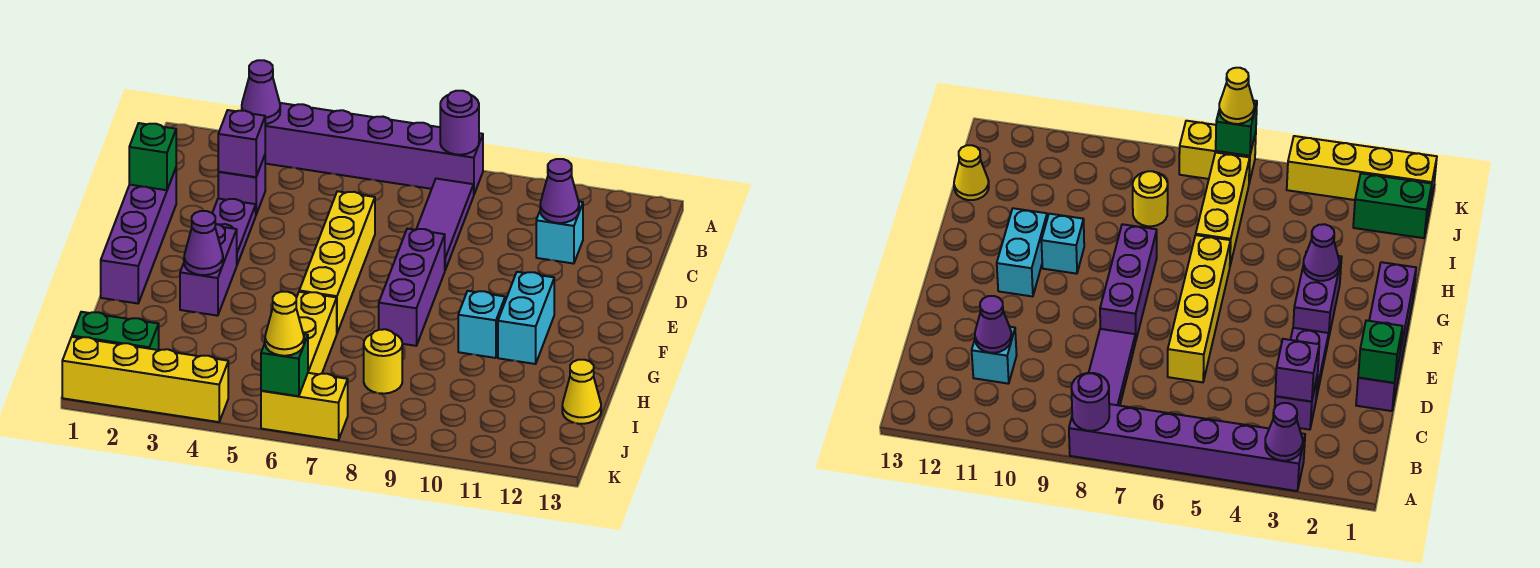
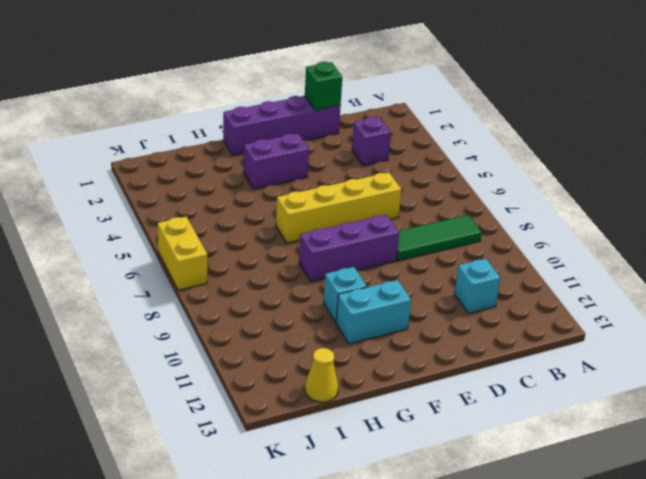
green tile B8:D8 level 1 -> purple tile B8:D8 level 1
none -> purple brick A3:A8 level 1
none -> purple plate D3:E3 level 1
none -> yellow brick H6:J6 level 1

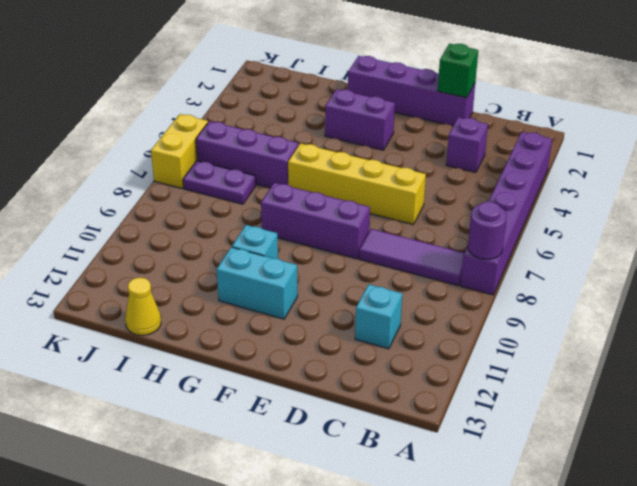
purple brick H6:J6 level 1 -> yellow brick H6:J6 level 1
purple plate I7:J7 level 1 -> purple plate D3:E3 level 1
none -> yellow round brick I8 level 1
none -> green brick J1:J2 level 1
none -> yellow brick K1:K4 level 1

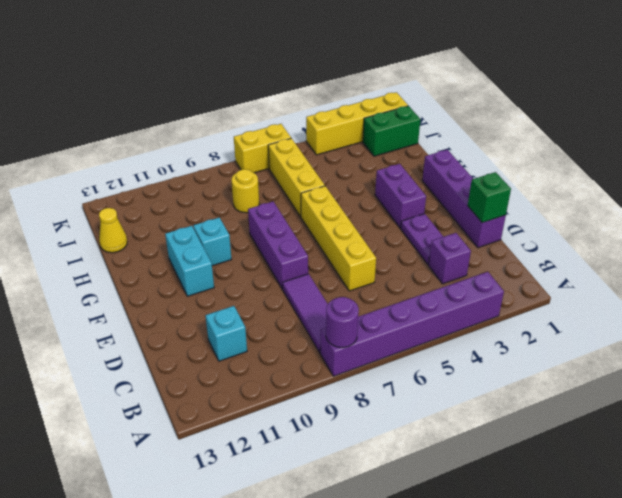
none -> purple cone A3 level 2
none -> purple brick C3 level 2
none -> purple cone C11 level 2

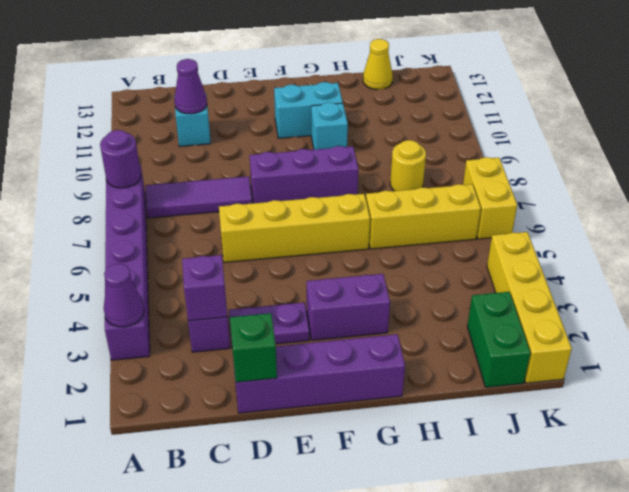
none -> purple cone G3 level 2
none -> green brick K6 level 2
none -> yellow cone K6 level 3

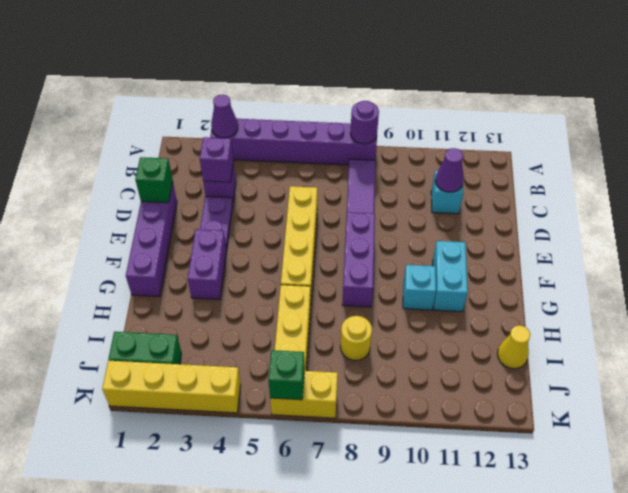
none -> purple cone G3 level 2
none -> yellow cone K6 level 3

